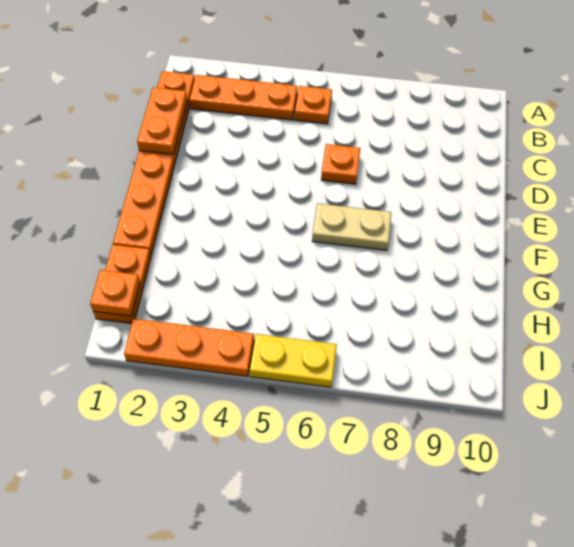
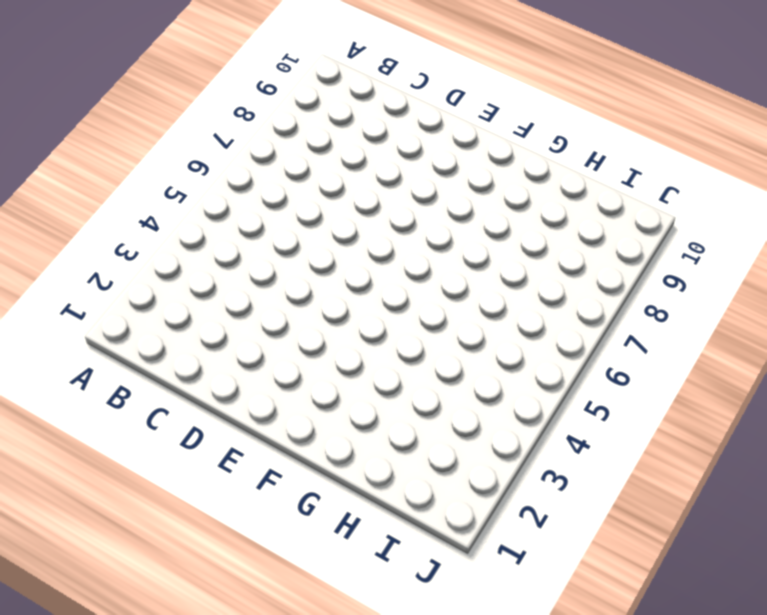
none -> orange plate B1:G1 level 1
none -> orange plate B2:B4 level 1

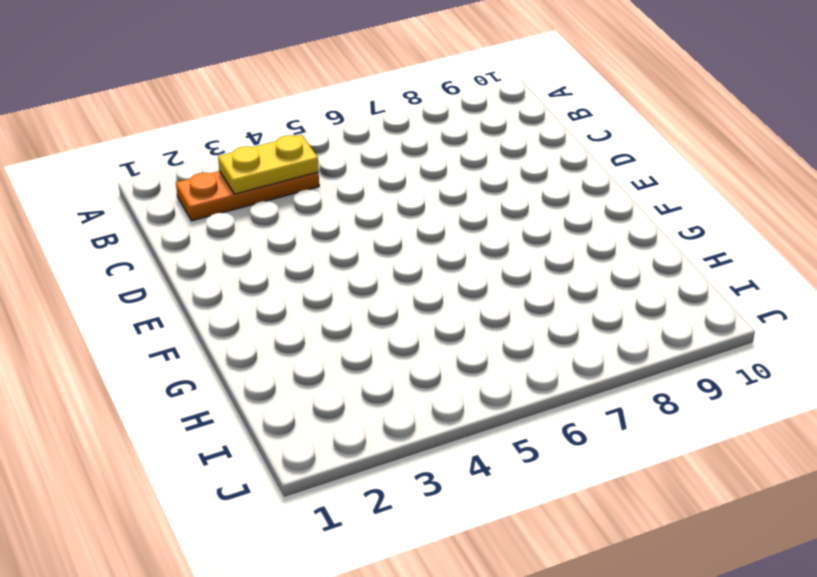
yellow plate B3:B4 level 2 -> yellow plate J5:J6 level 1
none -> orange plate B1:G1 level 1
none -> orange plate B5 level 1

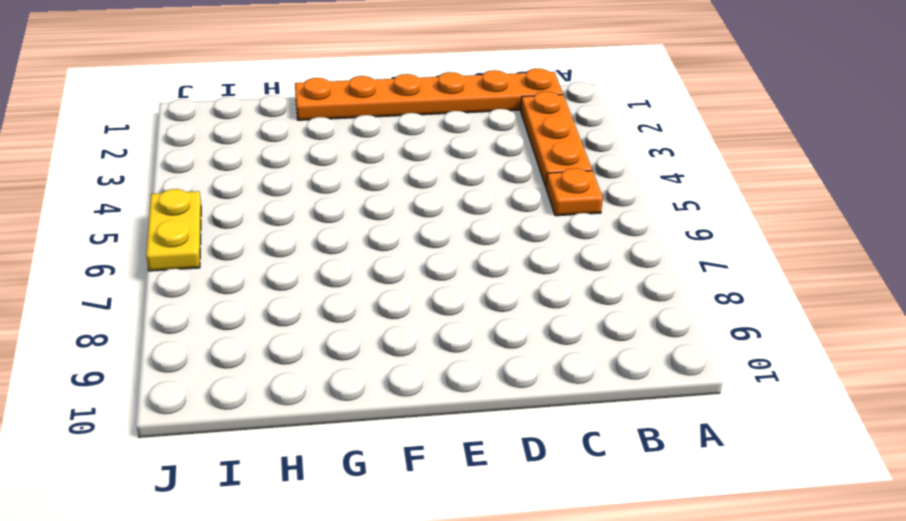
none -> orange plate D6 level 1
none -> tan plate F6:F7 level 1

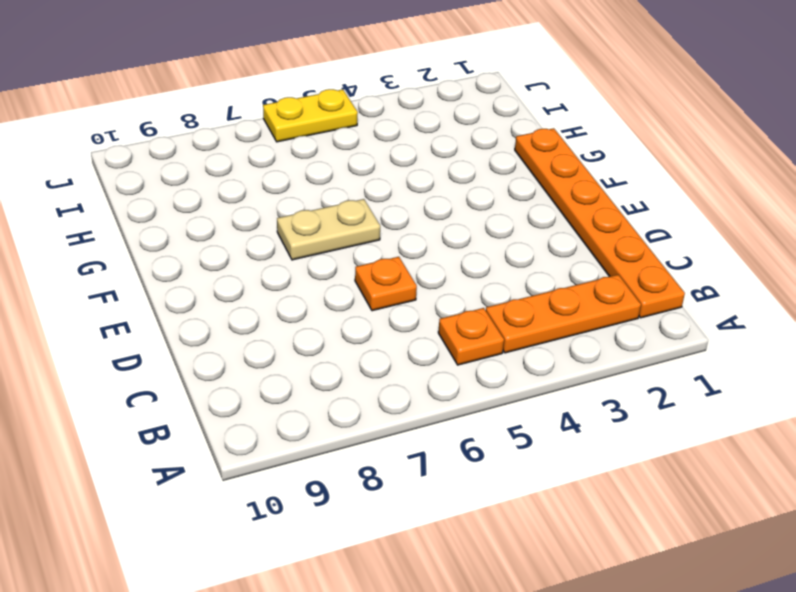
none -> orange plate H1:I1 level 1
none -> orange plate J2:J4 level 1

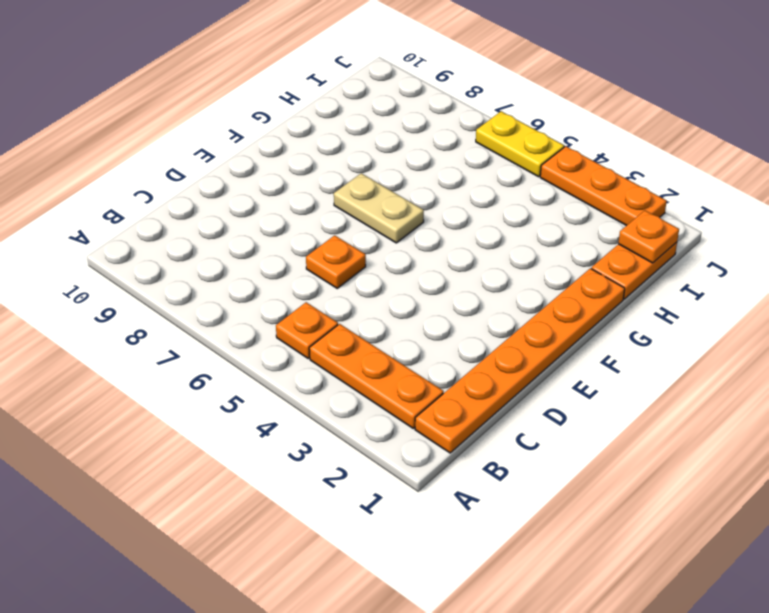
none -> orange plate C1:D1 level 2

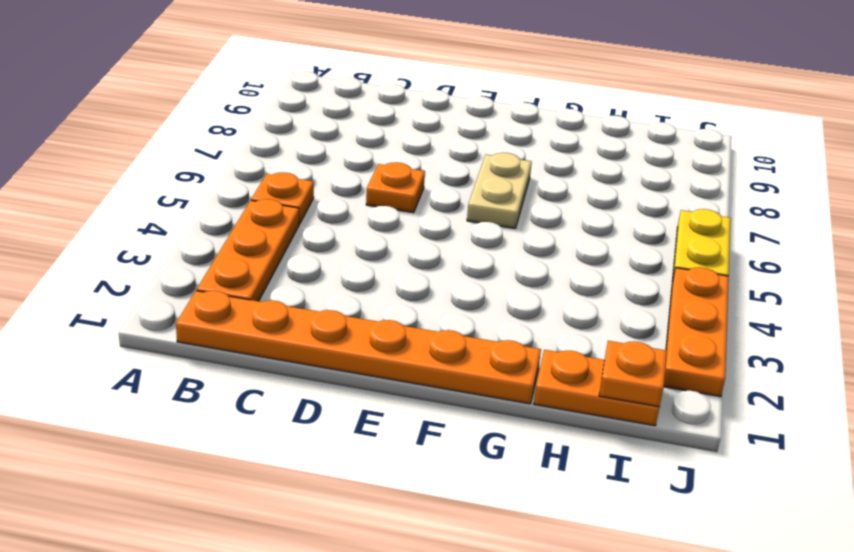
none -> orange plate C1:D1 level 2

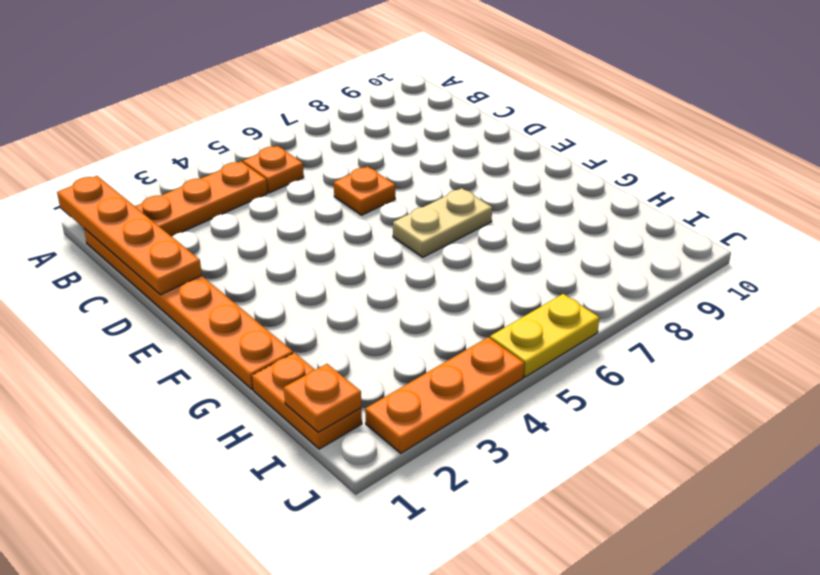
orange plate A1:D1 level 2 -> orange plate C1:D1 level 2

